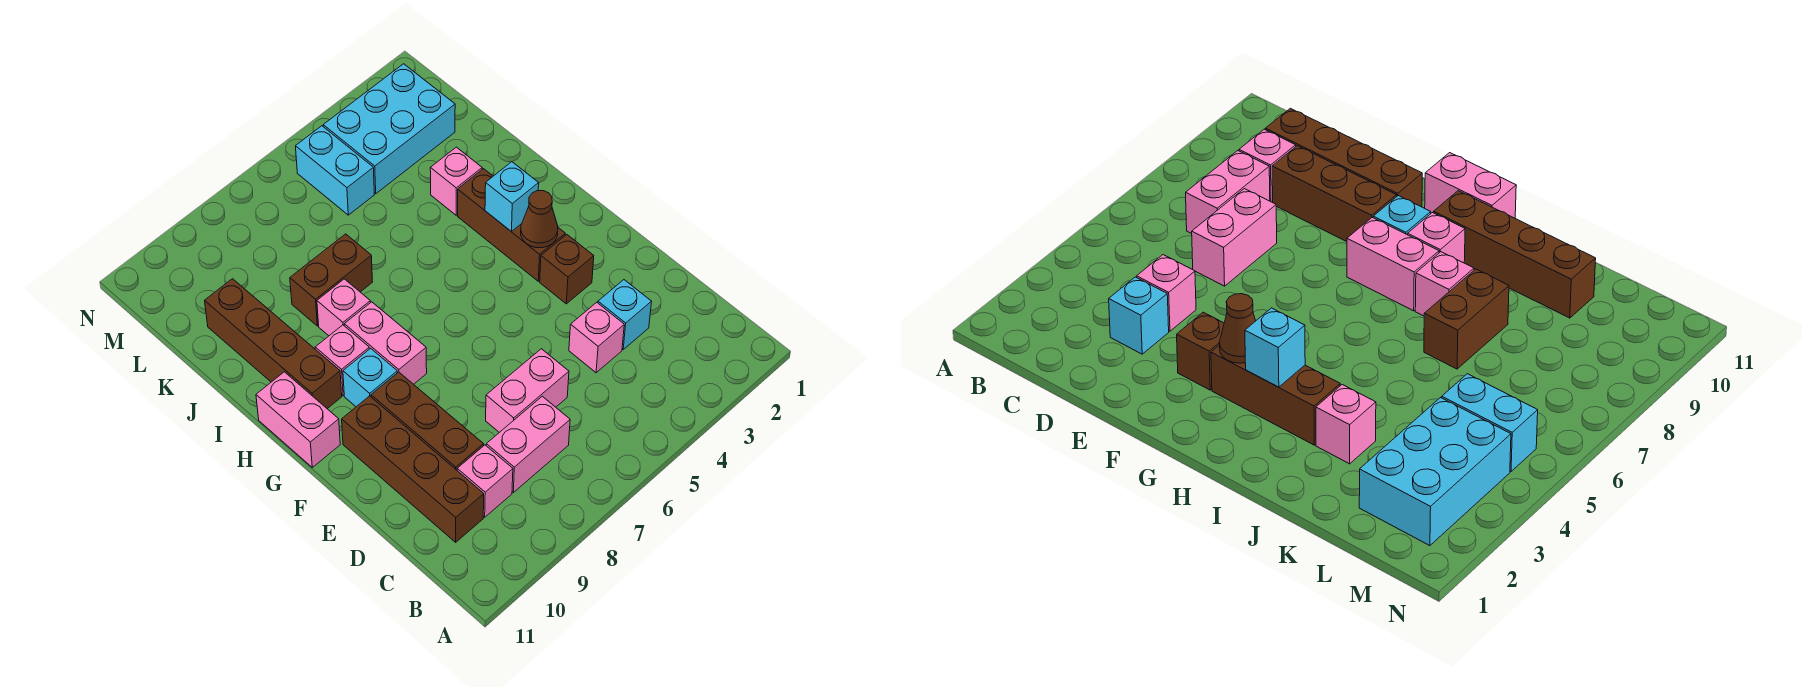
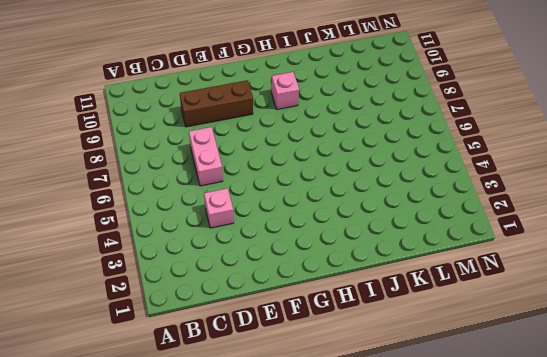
none -> pink brick C7:C8 level 1
none -> pink brick C9 level 1
none -> brown brick C10:F10 level 1

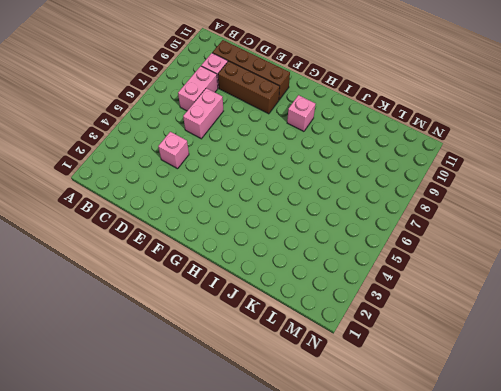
none -> cyan brick D3 level 1
none -> brown brick F3 level 1
none -> brown brick G3:I3 level 1

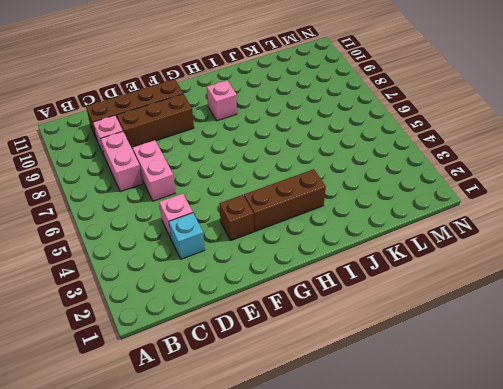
none -> pink brick G8:H8 level 1
none -> cyan brick G9 level 1
none -> pink brick G11:H11 level 1

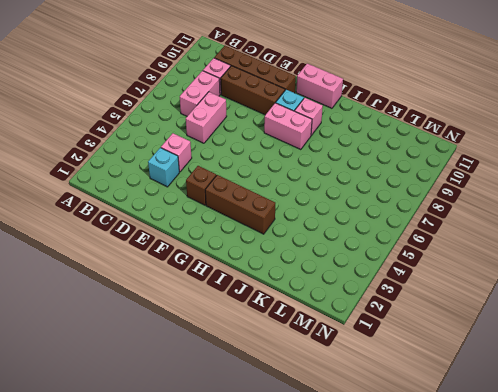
none -> brown brick H10:K10 level 1
none -> pink brick I8 level 1
none -> pink brick J3 level 1

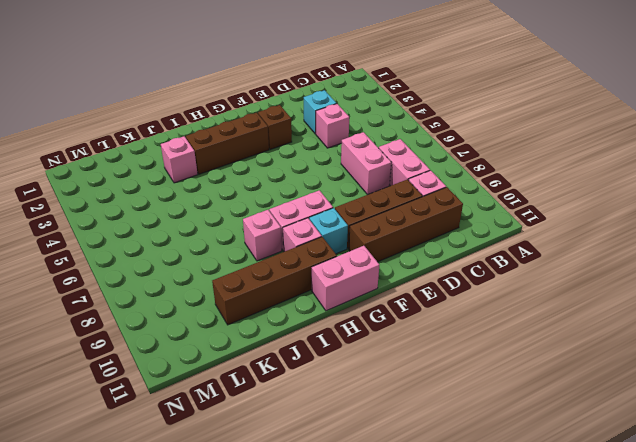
none -> brown brick J7:J8 level 1
none -> cyan brick L2:M4 level 1
none -> cyan brick L5:M5 level 1

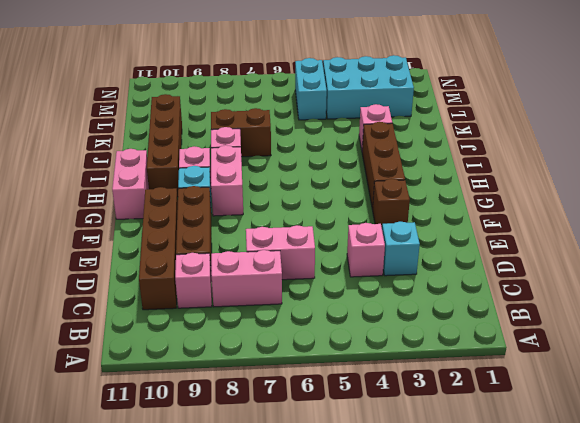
none -> brown cone G3 level 2
none -> cyan brick H3 level 2

